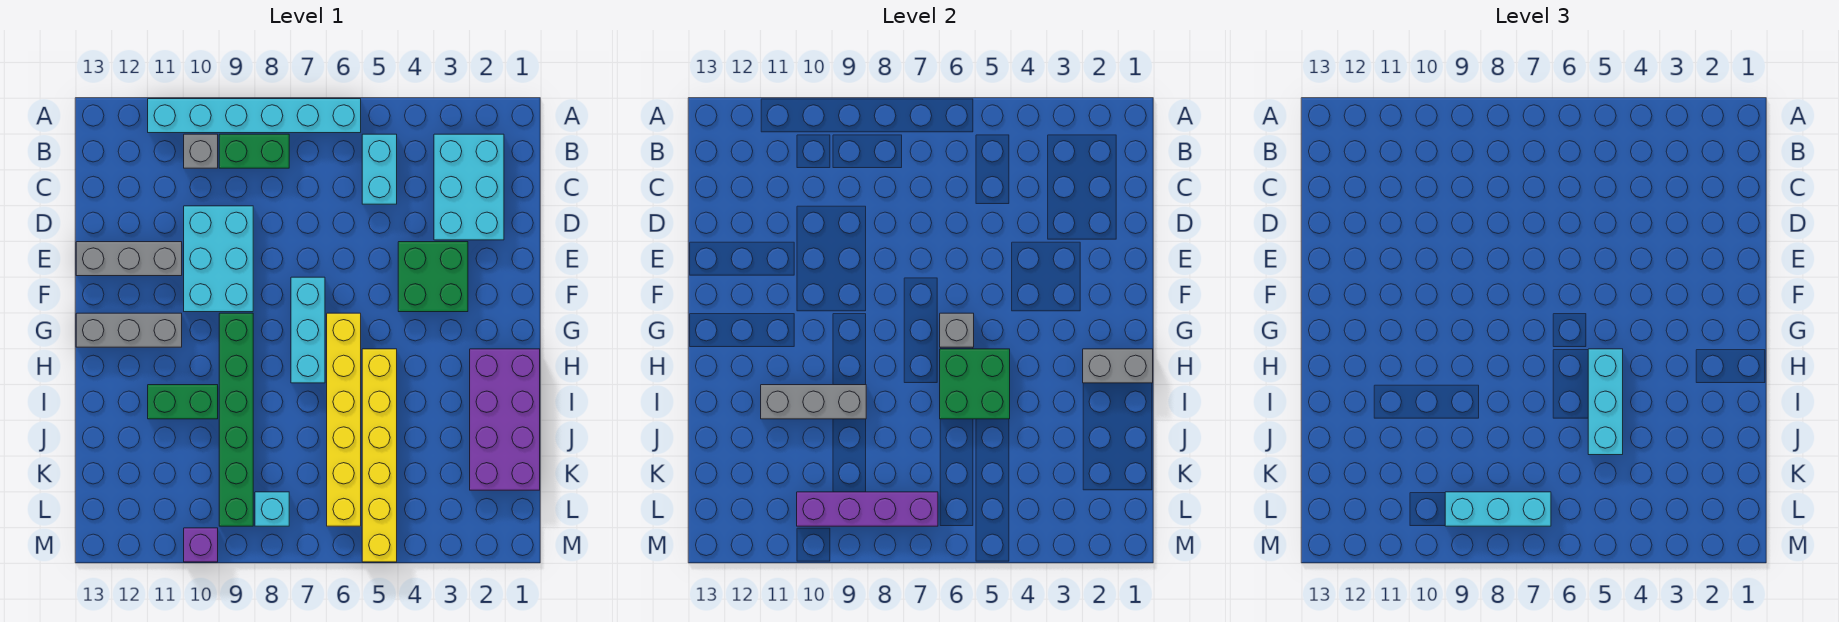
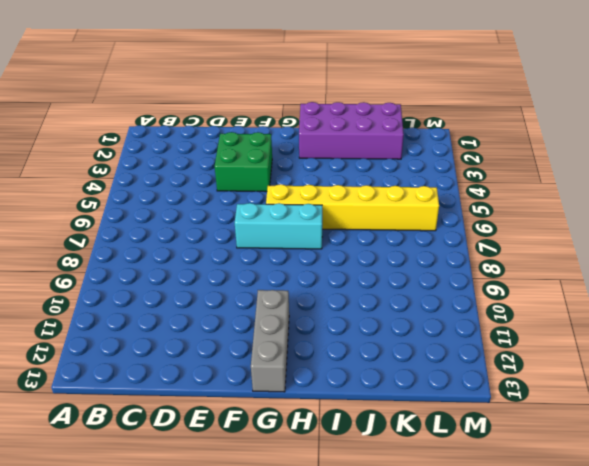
none -> cyan brick A6:A11 level 1
none -> cyan brick B2:D3 level 1
none -> cyan brick B5:C5 level 1

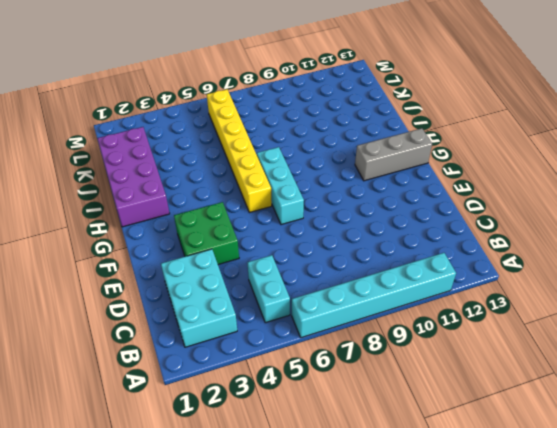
none -> green brick B8:B9 level 1
none -> grey brick B10 level 1
none -> cyan brick D9:F10 level 1

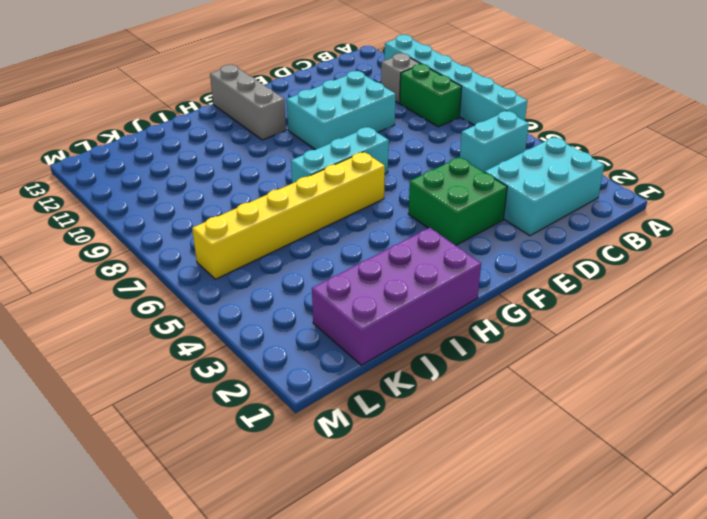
none -> grey brick E11:E13 level 1
none -> green brick G9:L9 level 1
none -> yellow brick H5:M5 level 1

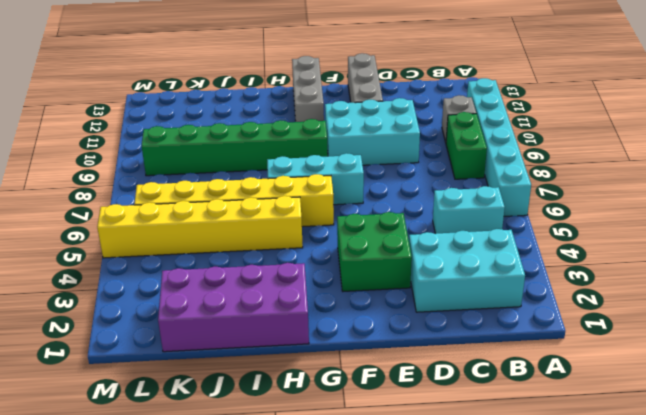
none -> green brick I10:I11 level 1
none -> cyan brick L8 level 1
none -> purple brick M10 level 1

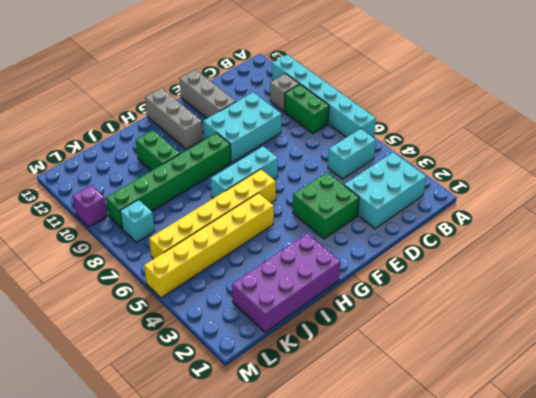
none -> grey brick G6 level 2
none -> grey brick H1:H2 level 2
none -> green brick H5:I6 level 2

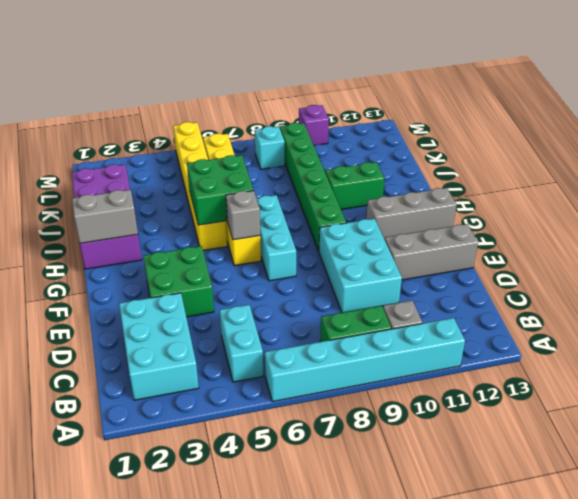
none -> grey brick I9:I11 level 2
none -> purple brick L7:L10 level 2
none -> cyan brick H5:J5 level 3

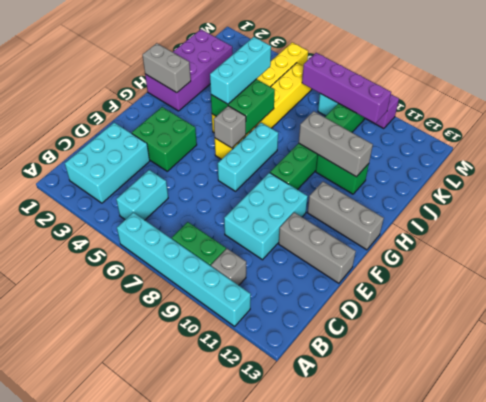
none -> cyan brick L7:L9 level 3

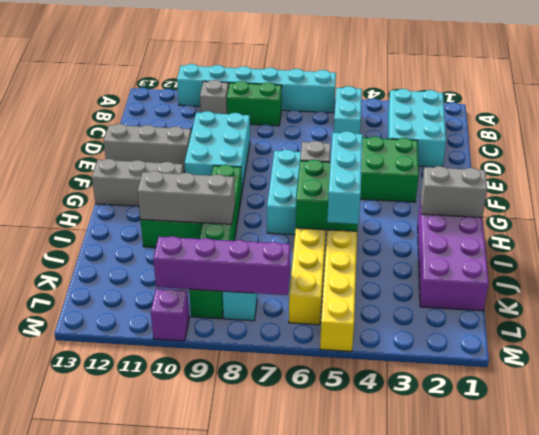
none -> cyan brick L7:L9 level 3

